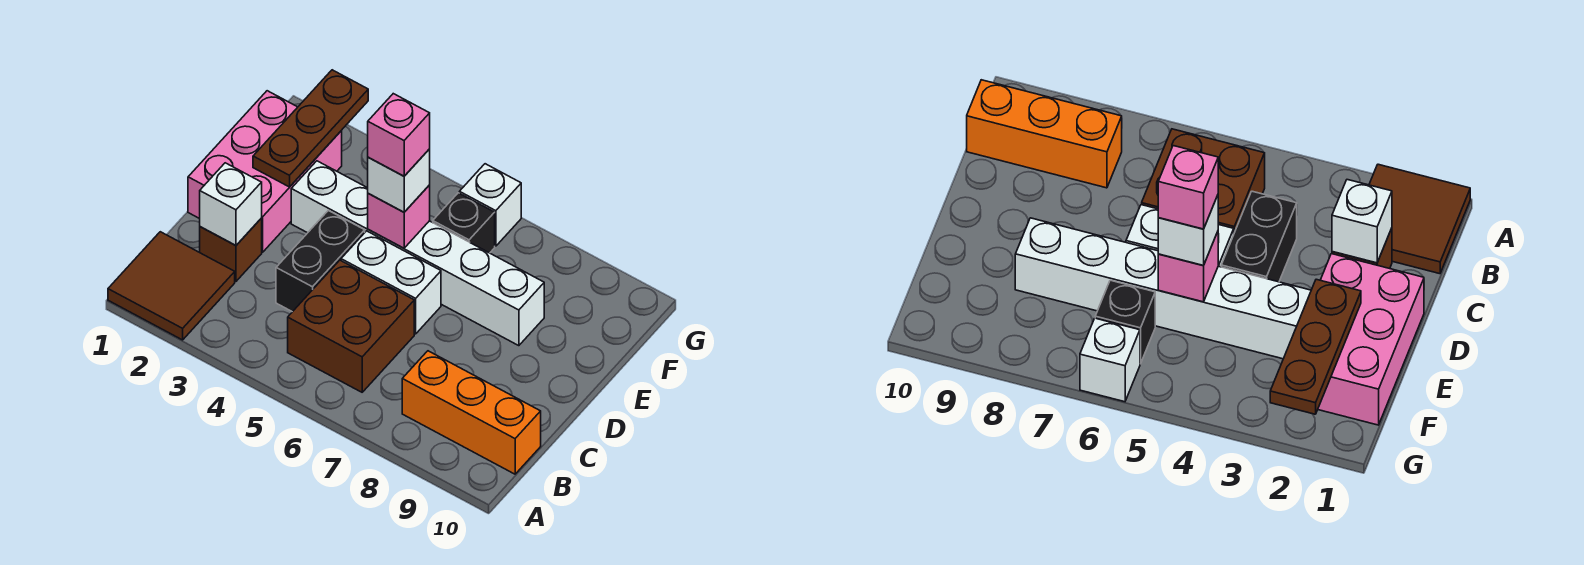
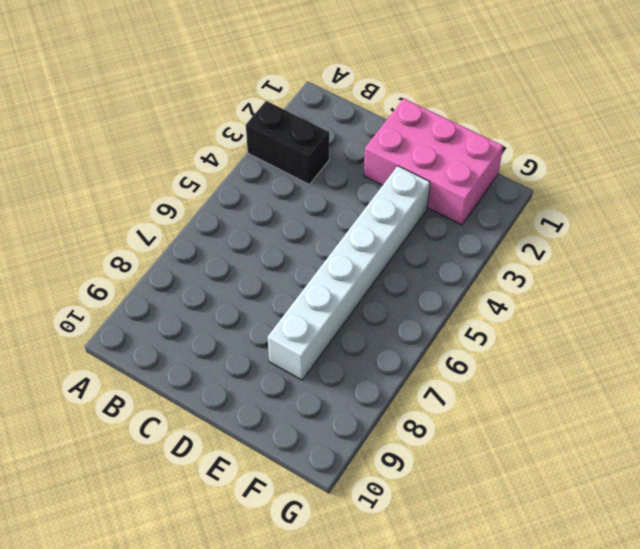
black brick A3:B3 level 1 -> black brick C4:D4 level 1
none -> brown tile A1:B2 level 1
none -> brown brick B5:C6 level 1
none -> orange brick B8:B10 level 1

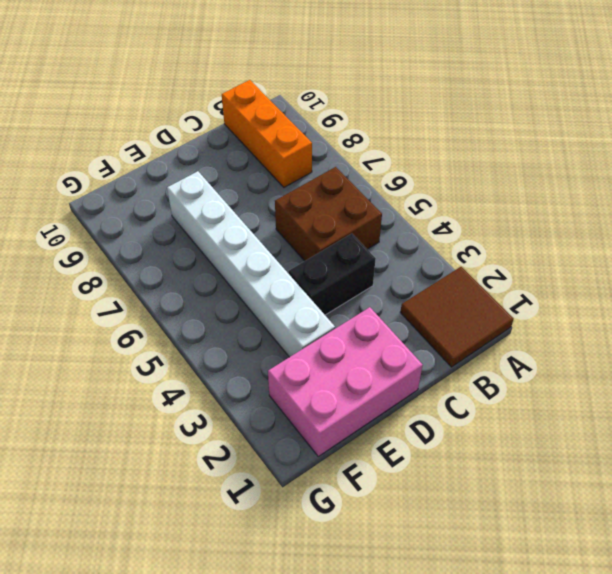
none -> brown brick C2 level 1
none -> white brick D5:D6 level 1
none -> black brick F6 level 1

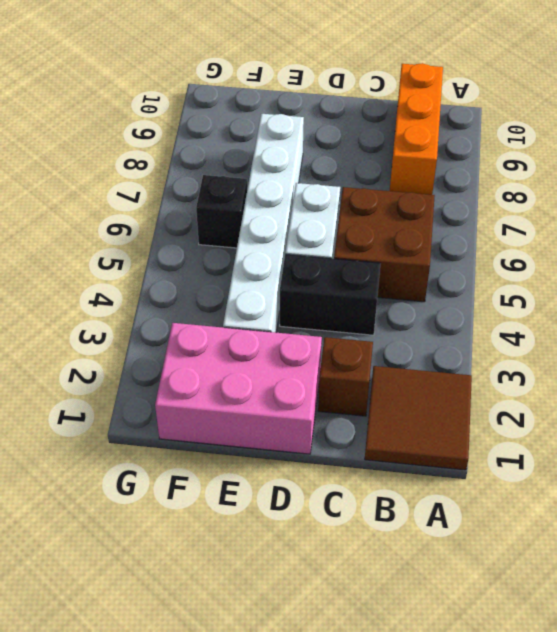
none -> white brick G6 level 1
none -> white brick C2 level 2
none -> brown plate E2:G2 level 2

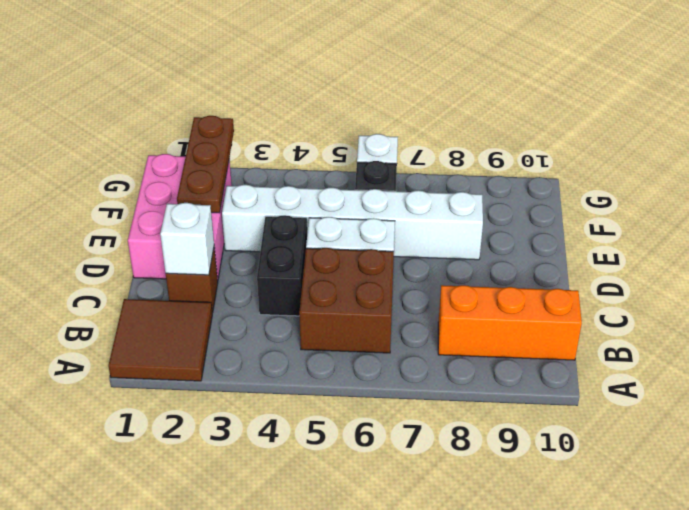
none -> pink brick E5 level 2
none -> white brick E5 level 3
none -> pink brick E5 level 4

